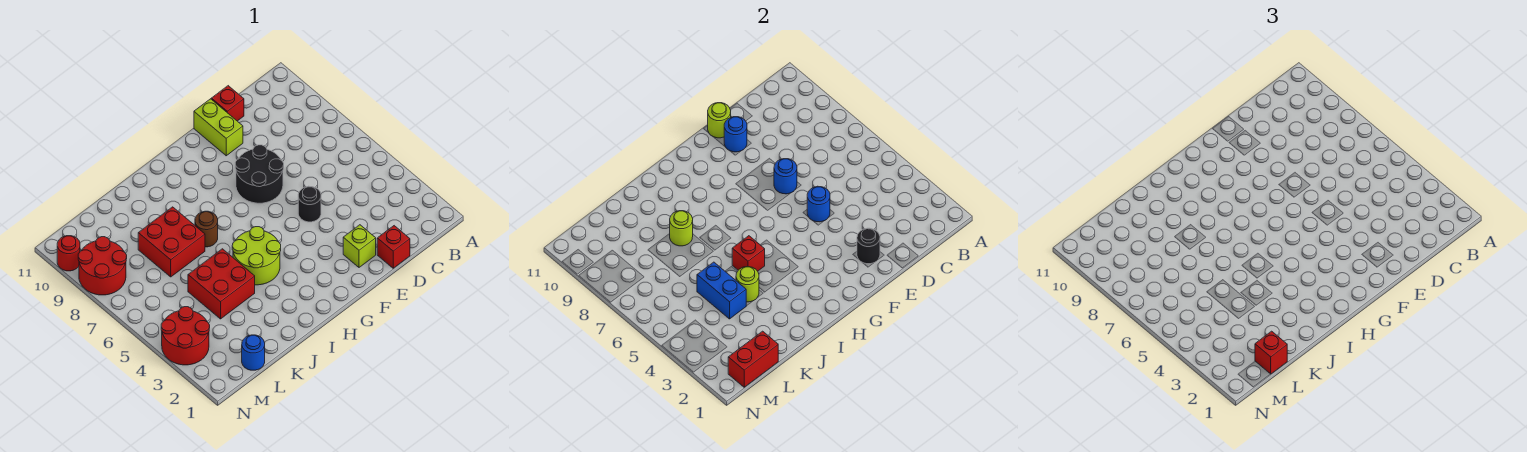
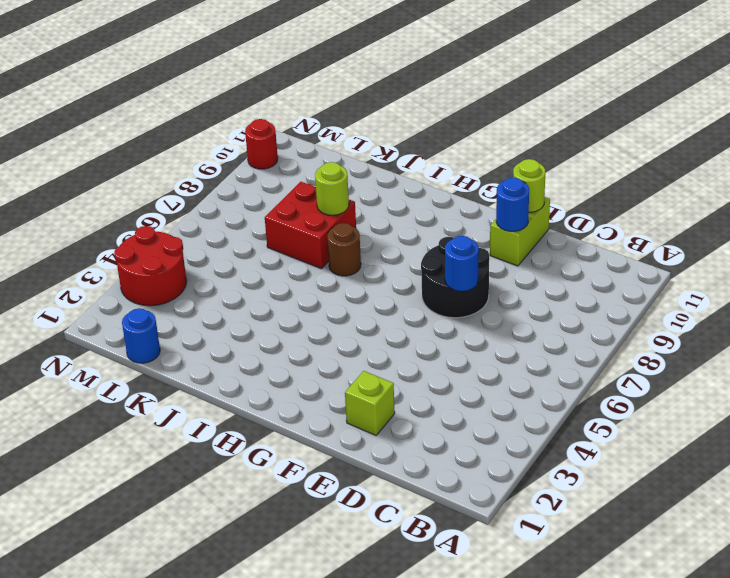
none -> red brick D1 level 1
none -> red brick D11 level 1
none -> black round brick E5 level 1

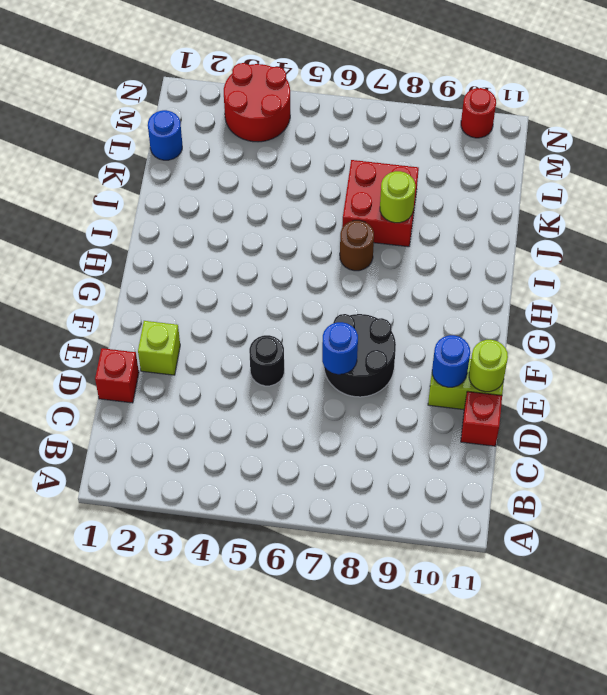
none -> lime round brick H4:I5 level 1
none -> red brick J4:K5 level 1
none -> red round brick M8:N9 level 1

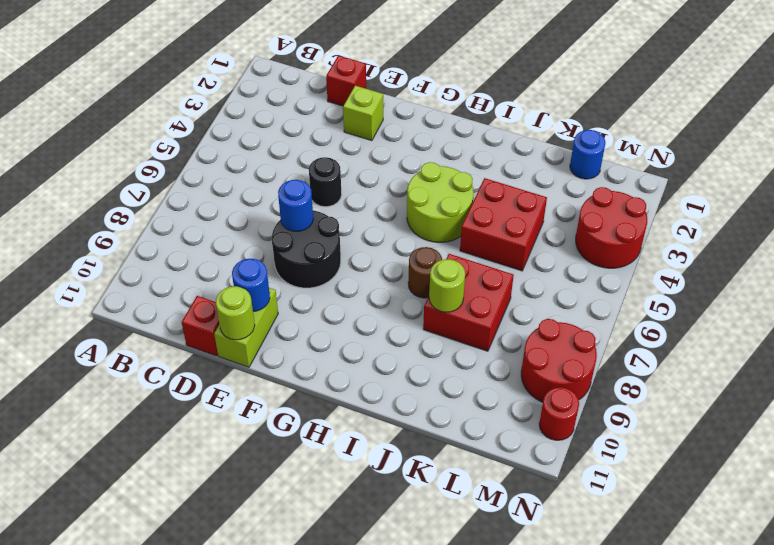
none -> black round brick E2 level 2
none -> blue round brick E5 level 2
none -> red brick I5 level 2

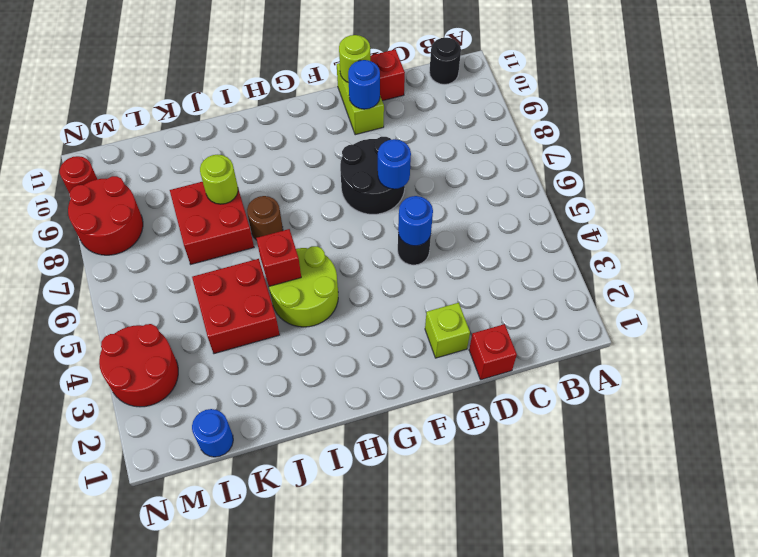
black round brick B11 level 1 -> black round brick E2 level 2
none -> lime round brick J4 level 2
none -> blue brick K4:K5 level 2
none -> red brick L1:M1 level 2

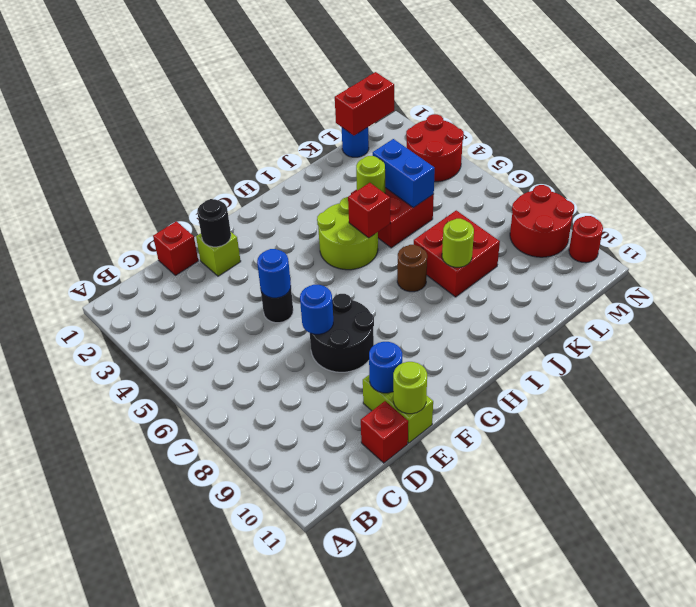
none -> red brick L1 level 3

